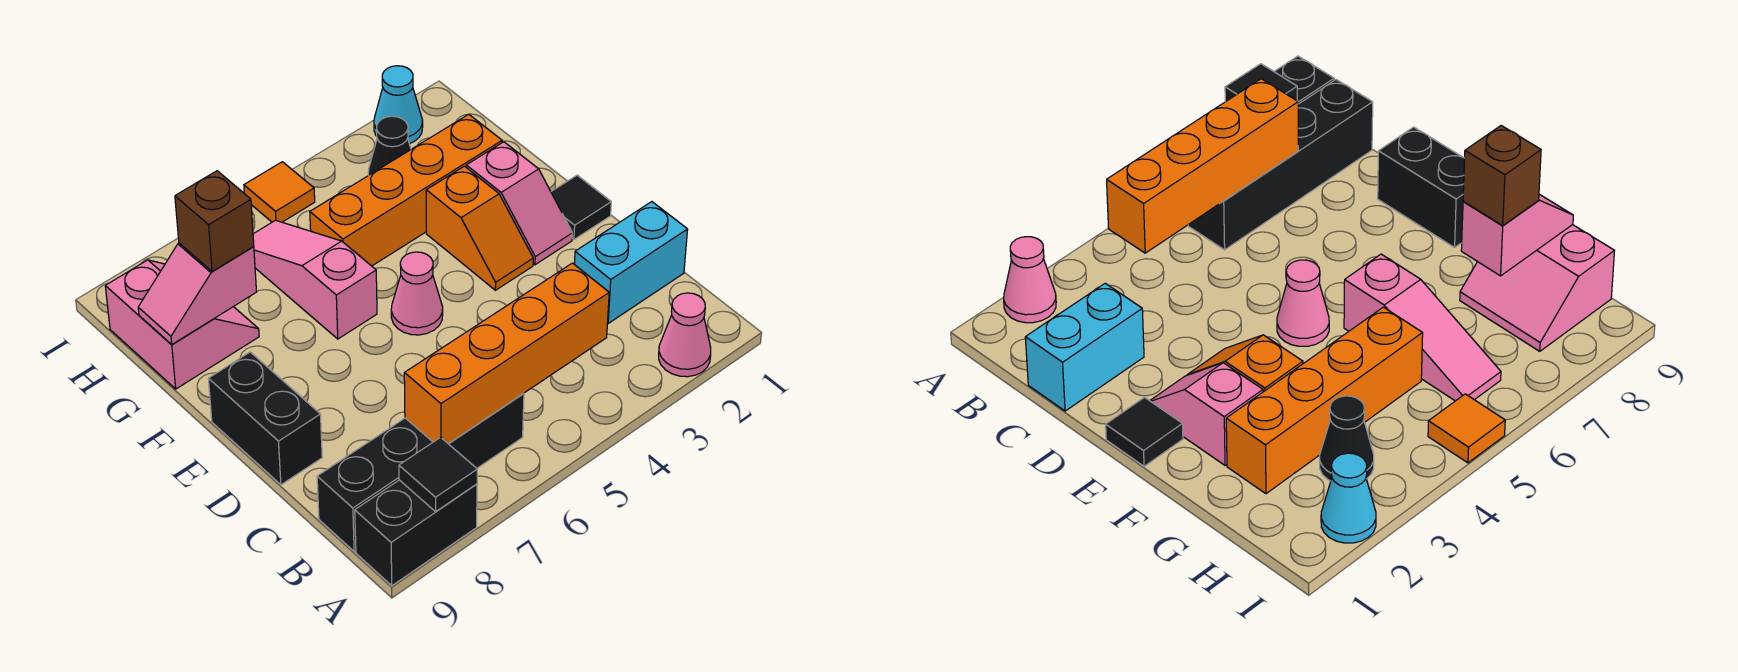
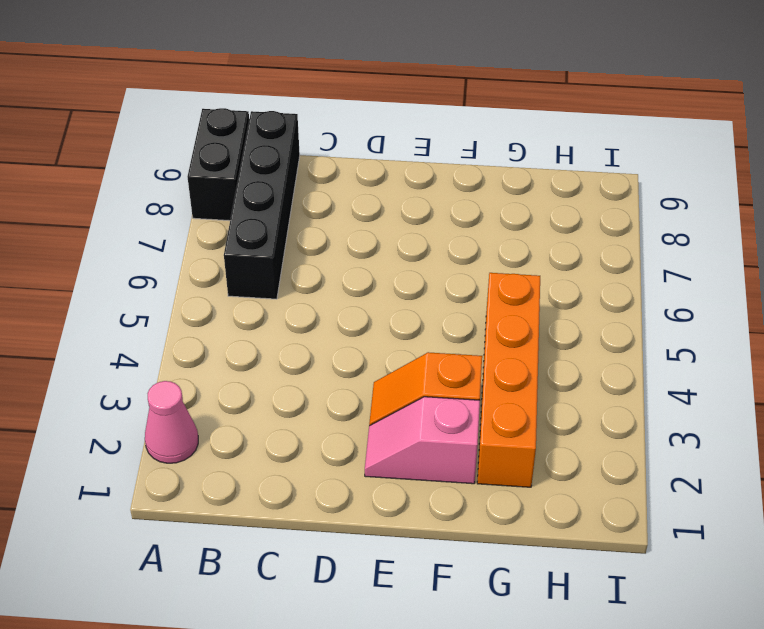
none -> cyan brick C1:C2 level 1
none -> black brick D9:E9 level 1
none -> black tile E1 level 1

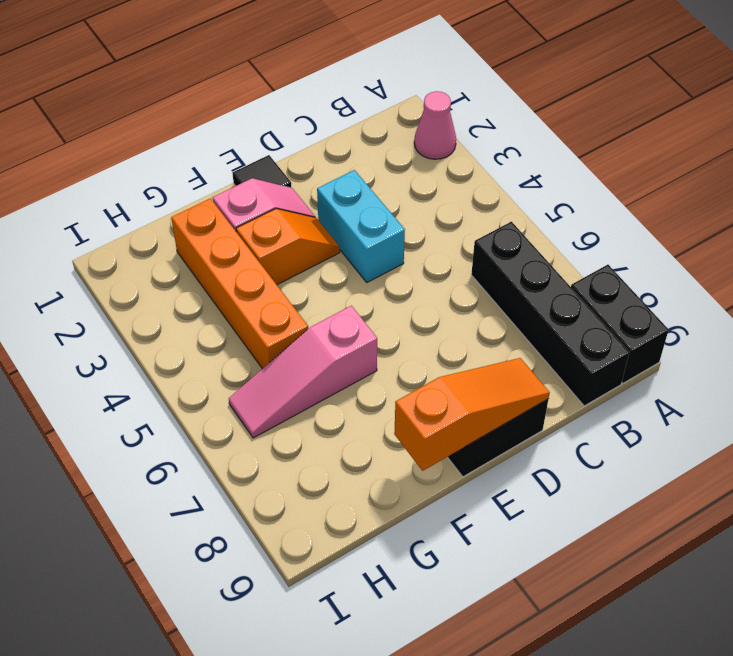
cyan brick D3:D4 level 1 -> cyan brick C1:C2 level 1
orange slope D9:F9 level 2 top F -> none
none -> pink cone E5 level 1
none -> pink slope G8:H9 level 1 top 9
none -> black cone H3 level 1

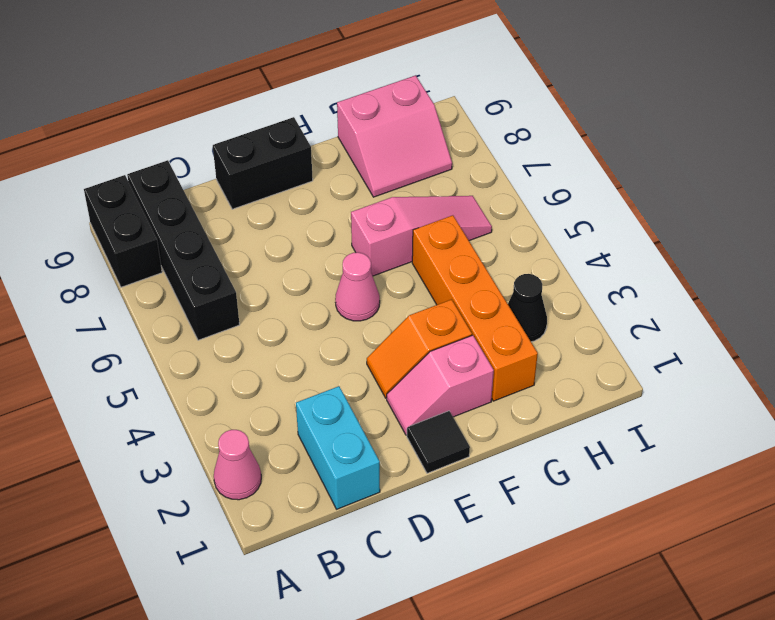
none -> cyan cone I2 level 1
none -> orange tile I5 level 1
none -> black tile A8 level 2

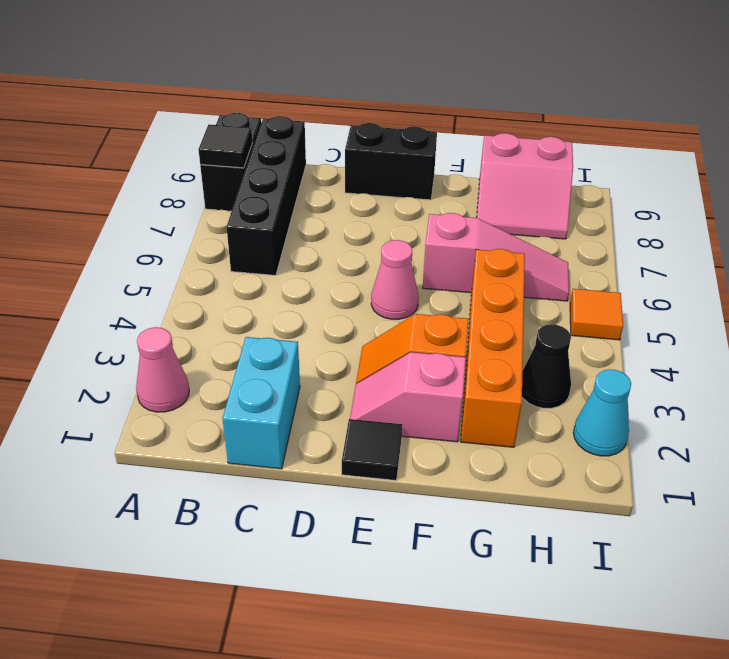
none -> orange brick B4:B7 level 2
none -> pink slope G8:G9 level 2 top 8
none -> brown brick G8 level 3

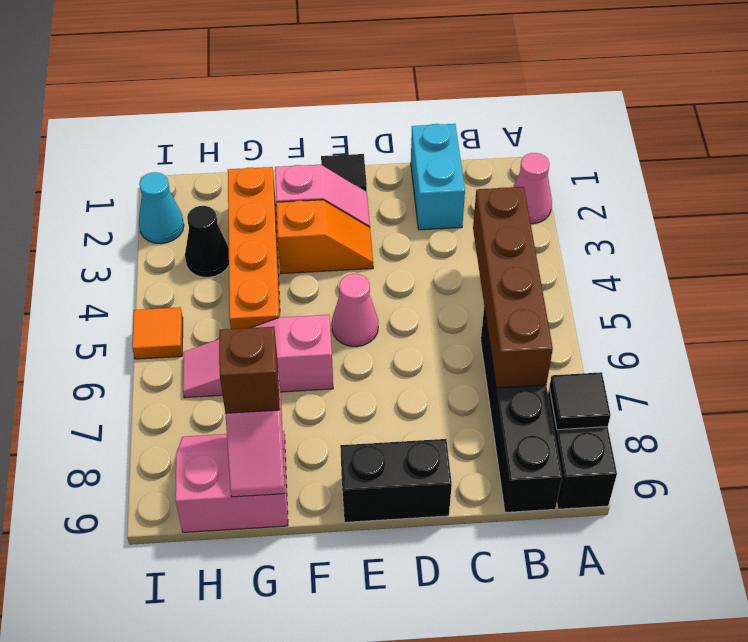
brown brick B4:B7 level 2 -> orange brick B4:B7 level 2

